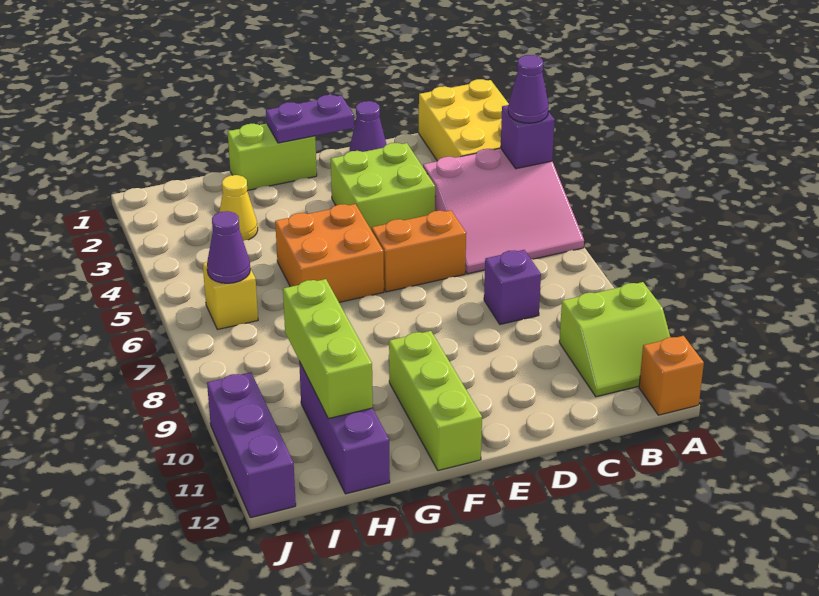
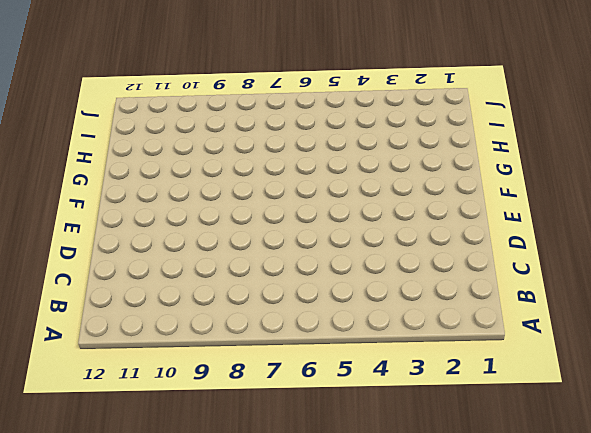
none -> yellow brick A1:B3 level 1
none -> pink slope A4:C6 level 1 top 4
none -> lime slope A10:B11 level 1 top 10

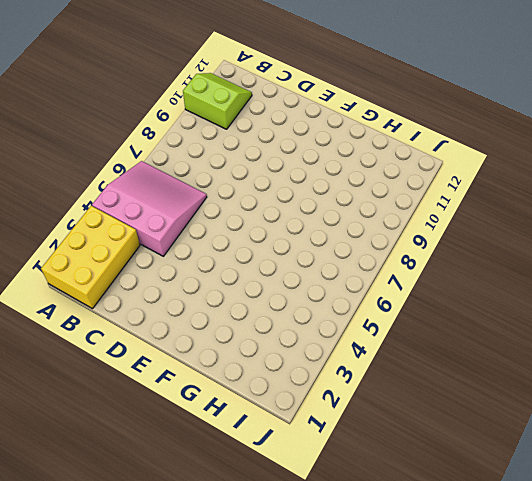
none -> orange brick A12 level 1
none -> purple brick C8 level 1
none -> purple cone D1 level 1

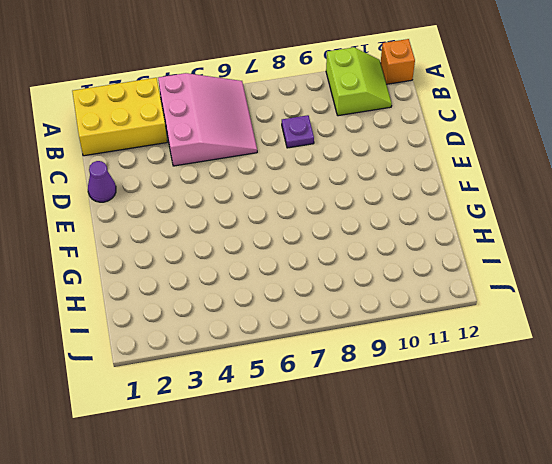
purple plate C8 level 1 -> purple brick C8 level 1
none -> lime brick D3:E4 level 1
none -> orange brick D6:E6 level 1
none -> lime brick F1:G1 level 1

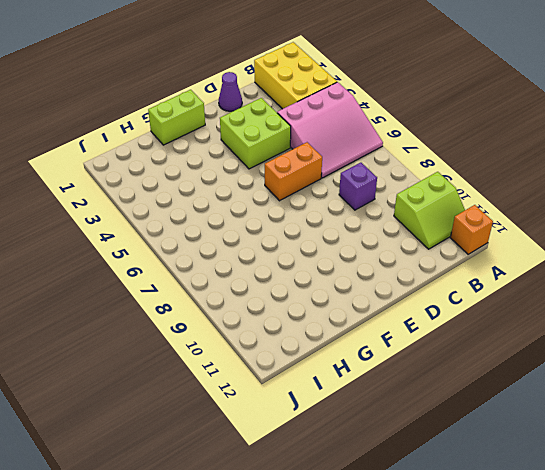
none -> orange brick F5:G6 level 1
none -> lime brick F10:F12 level 1
none -> yellow cone H3 level 1

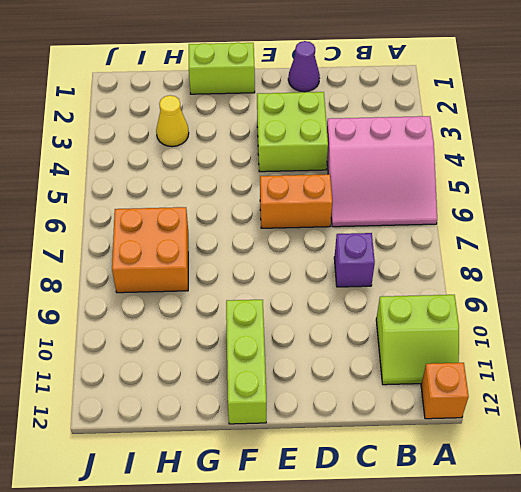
orange brick H7:I8 level 1 -> orange brick F5:G6 level 1
none -> yellow brick A1:B3 level 1
none -> purple brick H10:H12 level 1
none -> yellow brick I6 level 1

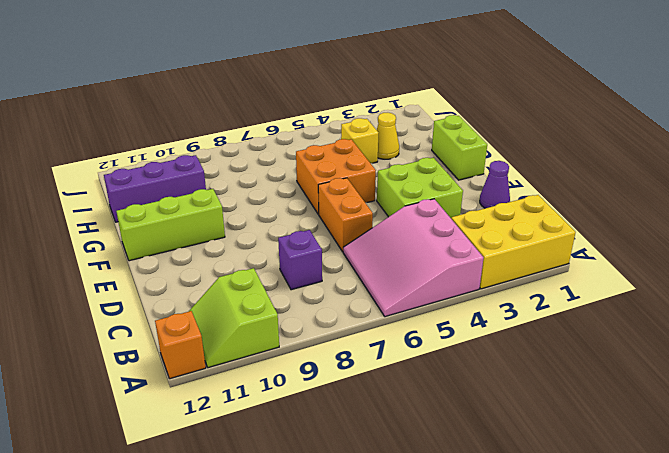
yellow brick H4 level 1 -> yellow brick I6 level 1
none -> purple brick J10:J12 level 1
none -> purple brick A4 level 2
none -> purple plate E1:F1 level 2

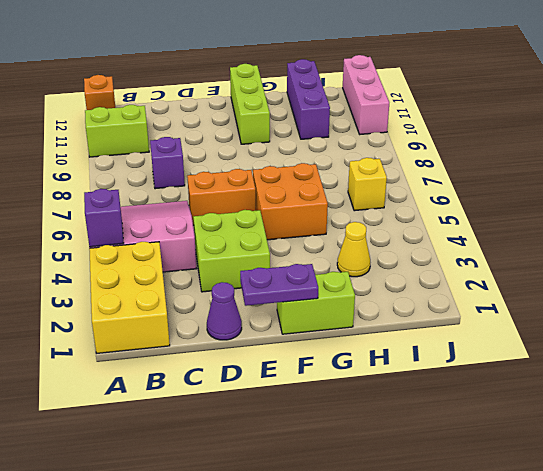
pink brick J10:J12 level 1 -> purple brick J10:J12 level 1
none -> lime brick H9:H11 level 2
none -> purple cone I6 level 2
none -> purple cone A4 level 3

